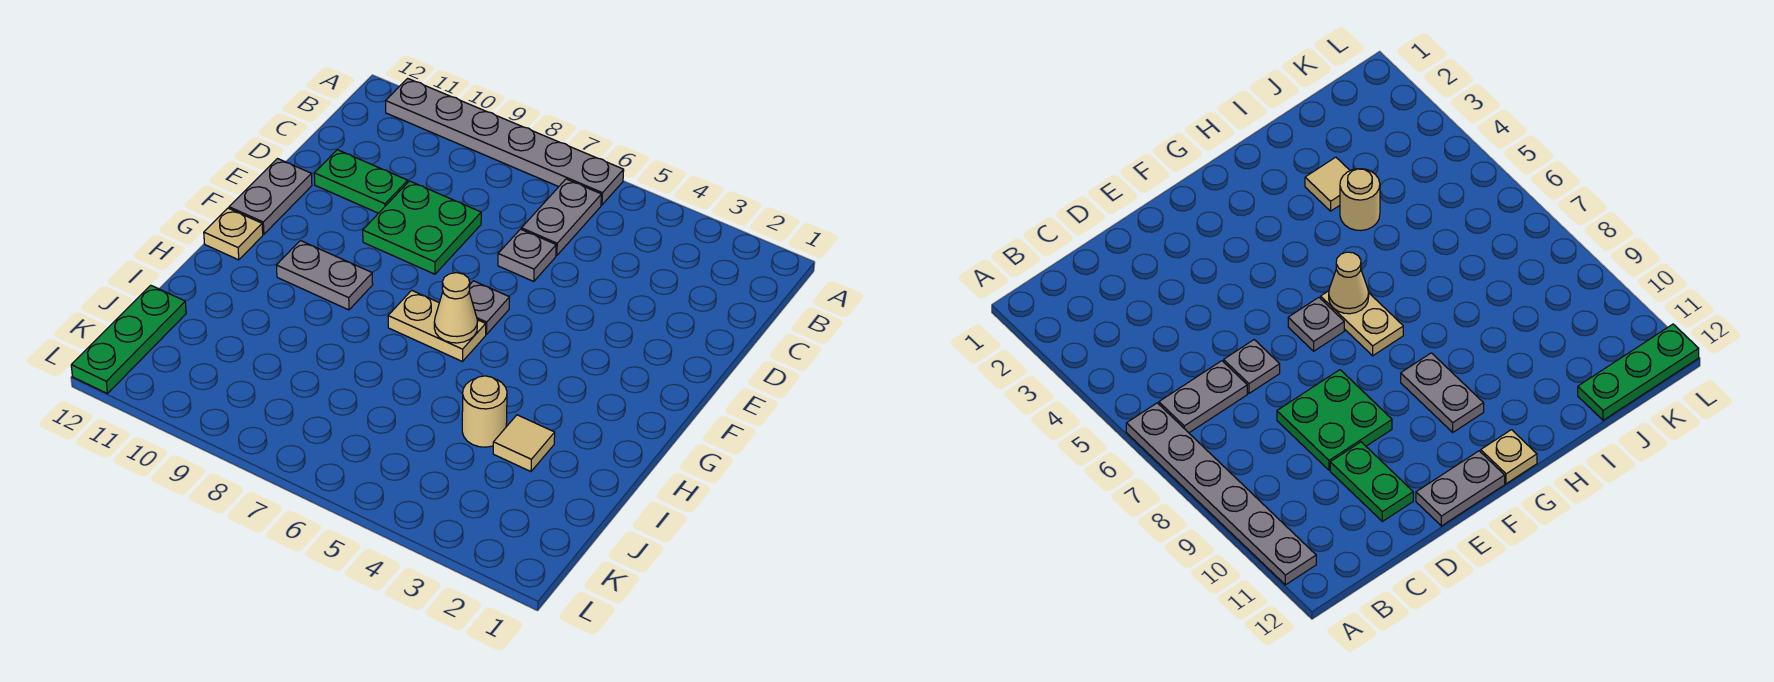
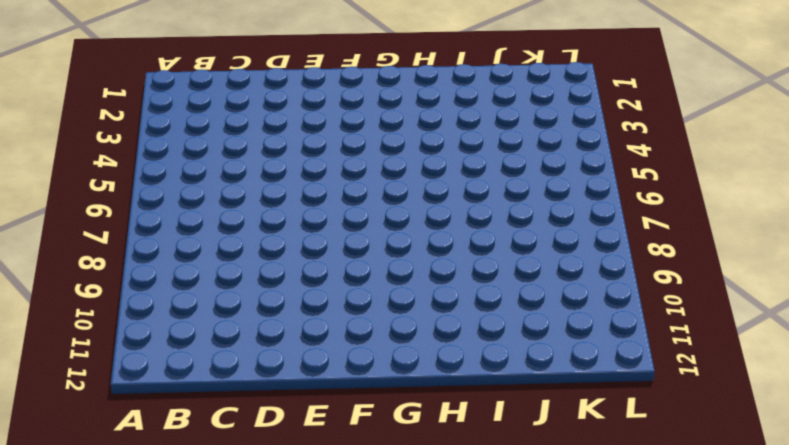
none -> grey plate A6:A11 level 1
none -> grey plate B6:C6 level 1
none -> grey plate D6 level 1

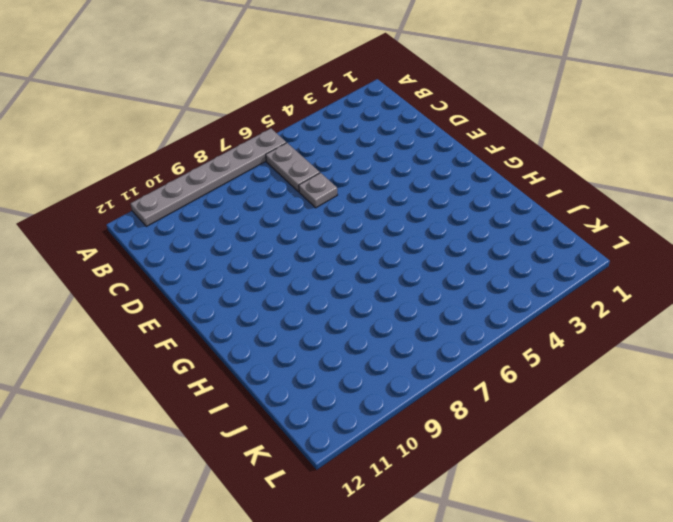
none -> green plate D8:E9 level 1
none -> green plate D10:D11 level 1
none -> grey plate E12:F12 level 1

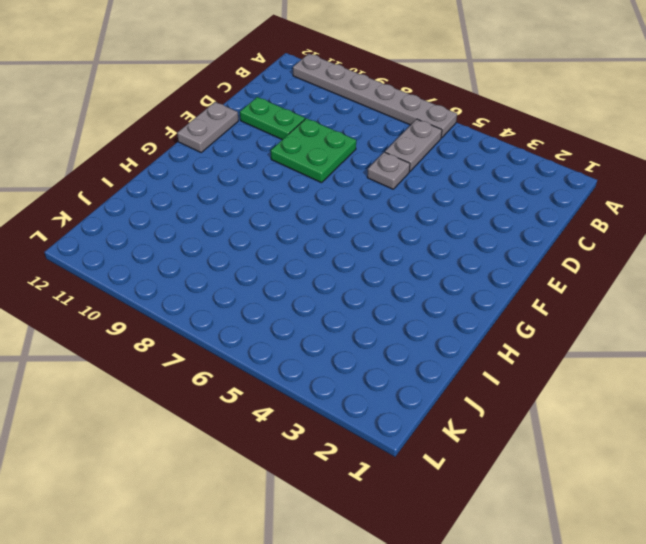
none -> grey plate F6 level 1
none -> tan plate G6:G7 level 1
none -> grey plate G9:G10 level 1

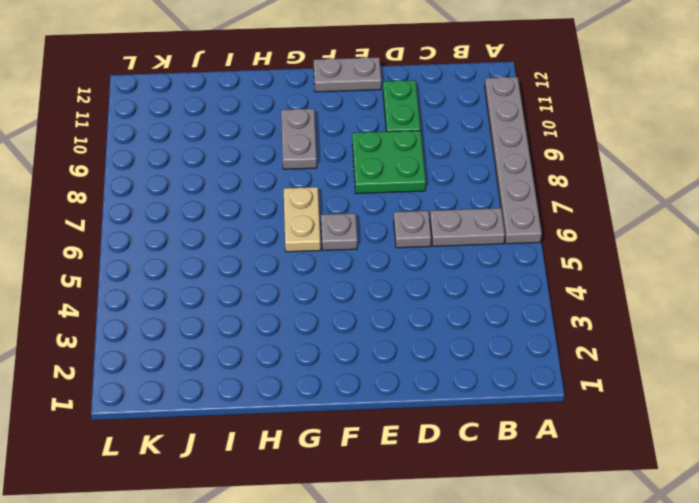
none -> tan plate G12 level 1
none -> tan tile I3 level 1
none -> tan round brick I4 level 1

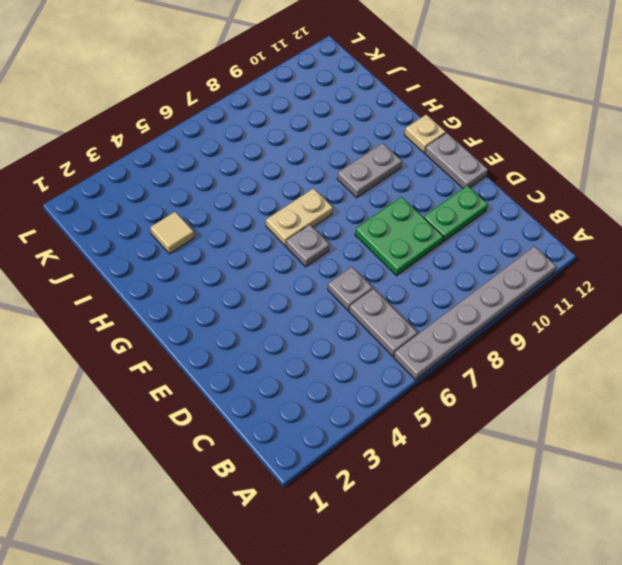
none -> tan round brick I4 level 1
none -> green plate J12:L12 level 1
none -> tan cone G6 level 2

